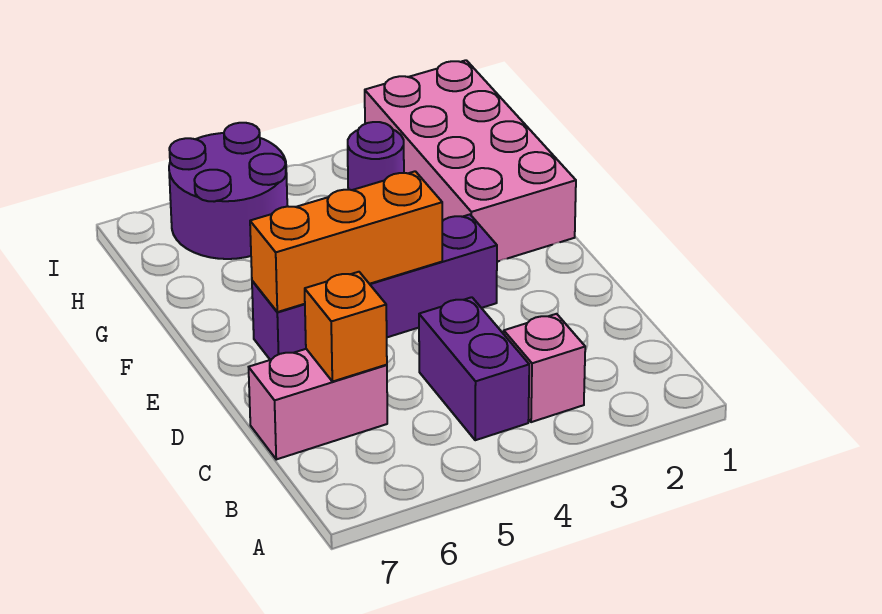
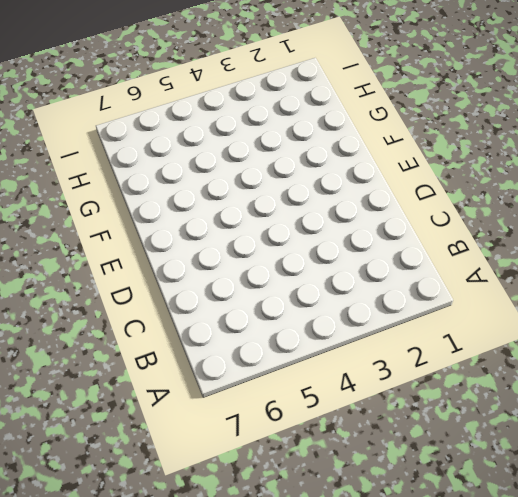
none -> pink brick B3 level 1
none -> purple brick B4:C4 level 1

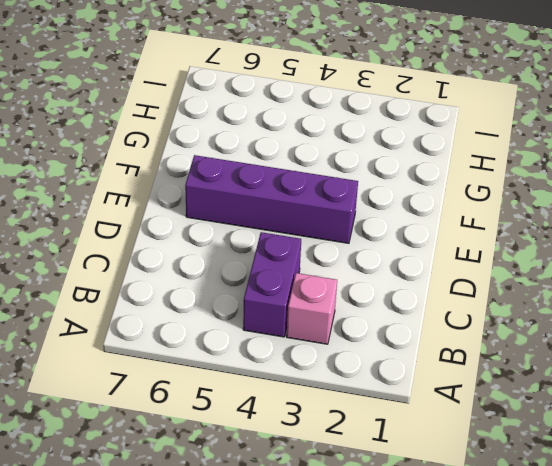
none -> pink brick C6:C7 level 1
none -> pink brick F1:I2 level 1

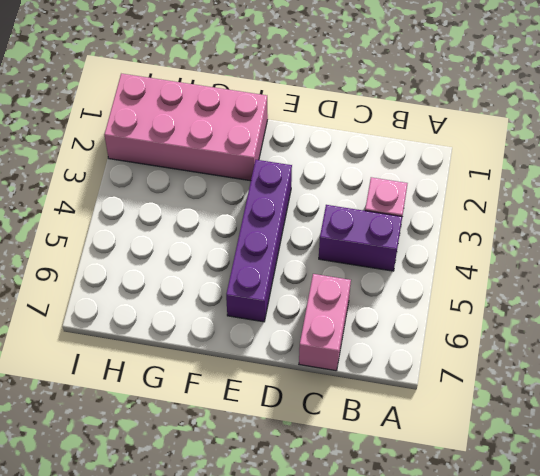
none -> purple round brick H3 level 1
none -> purple round brick H5:I6 level 1

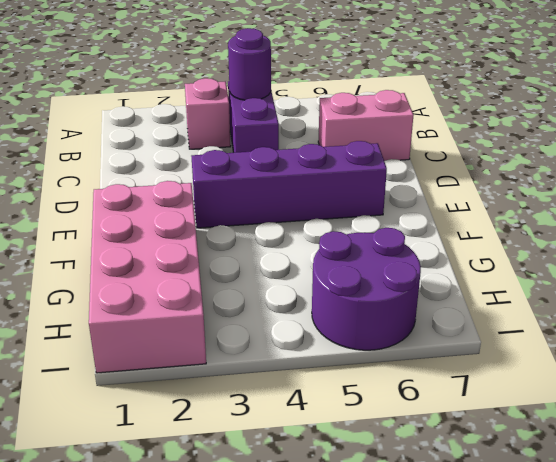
purple round brick B4 level 2 -> purple round brick H3 level 1
none -> orange brick C6 level 2
none -> orange brick E4:E6 level 2

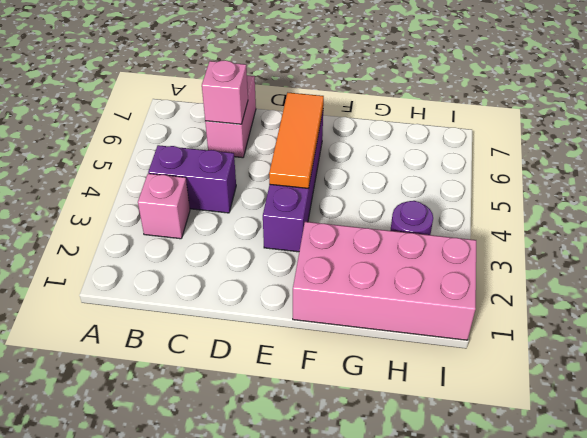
pink brick C6 level 2 -> orange brick C6 level 2
orange tile E4:E6 level 2 -> orange brick E4:E6 level 2
none -> purple round brick H5:I6 level 1

